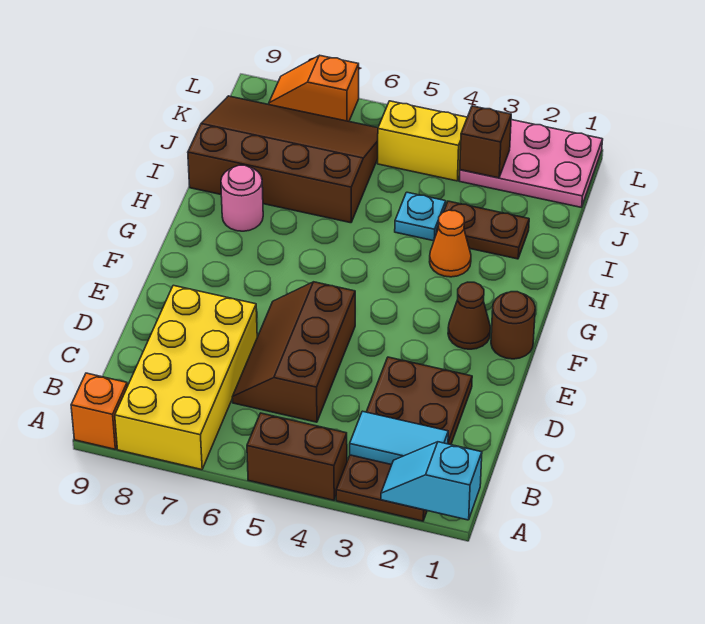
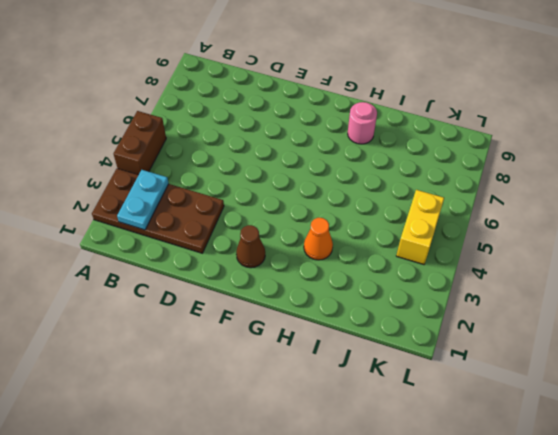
cyan plate B2:B3 level 2 -> cyan tile B2:B3 level 2
none -> yellow brick A7:D8 level 1
none -> orange brick A9 level 1
none -> brown slope C5:E6 level 1 top 5

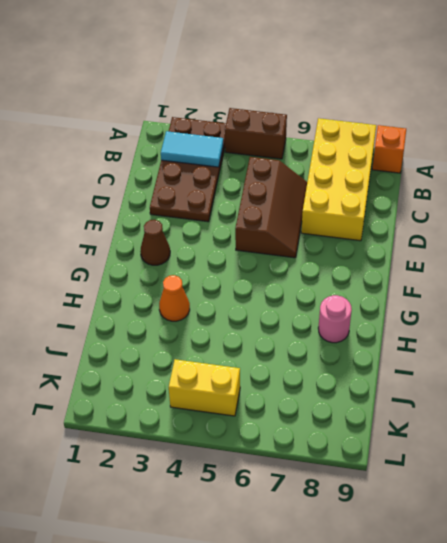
none -> brown round brick F1 level 1
none -> brown plate I2:I3 level 1
none -> cyan plate I4 level 1

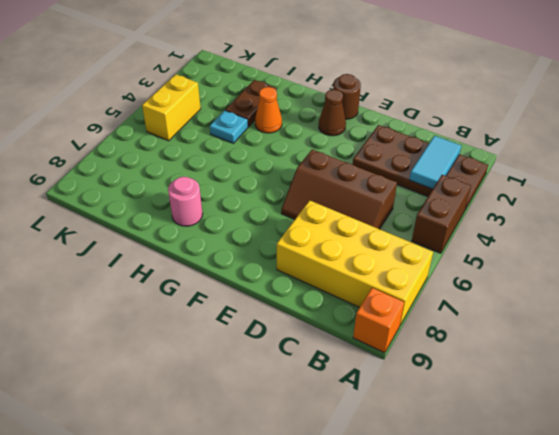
none -> brown slope I6:K9 level 1 top I
none -> pink plate K1:L3 level 1
none -> orange slope L7:L8 level 1 top 7

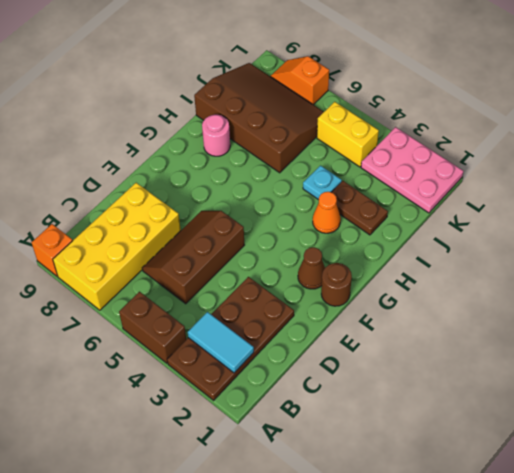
none -> cyan slope A1:A2 level 2 top 1
none -> brown brick K3 level 2

